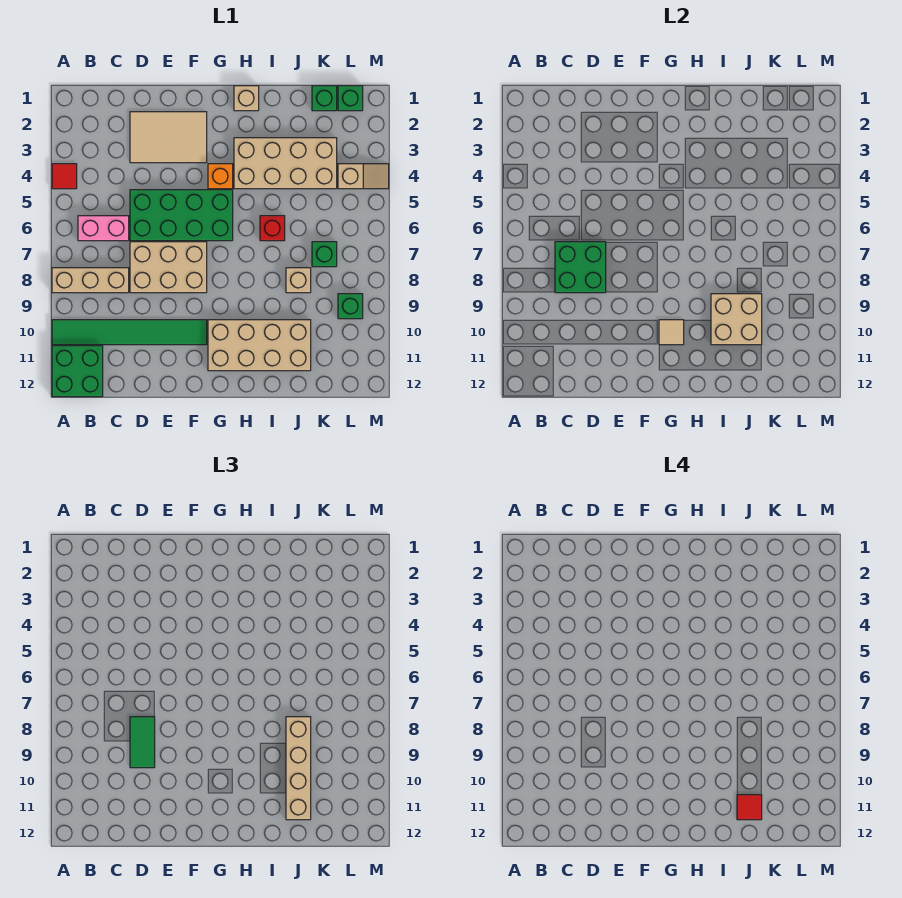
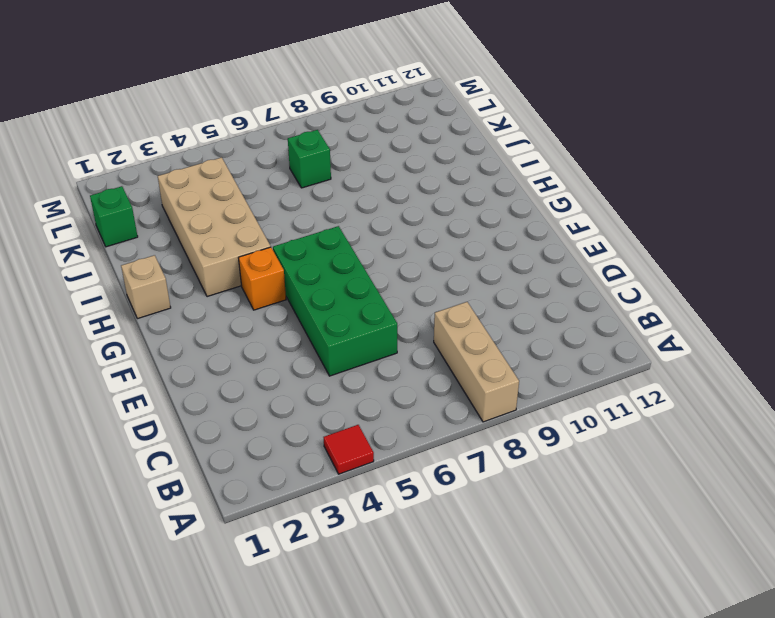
none -> green tile A10:F10 level 1
none -> green brick A11:B12 level 1
none -> pink brick B6:C6 level 1

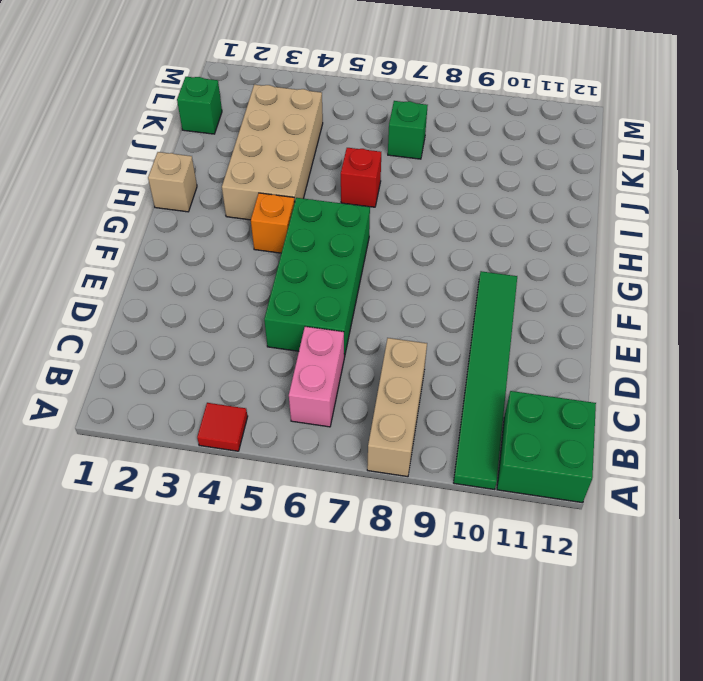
none -> tan tile D2:F3 level 1
none -> tan brick D7:F8 level 1
none -> tan brick G10:J11 level 1

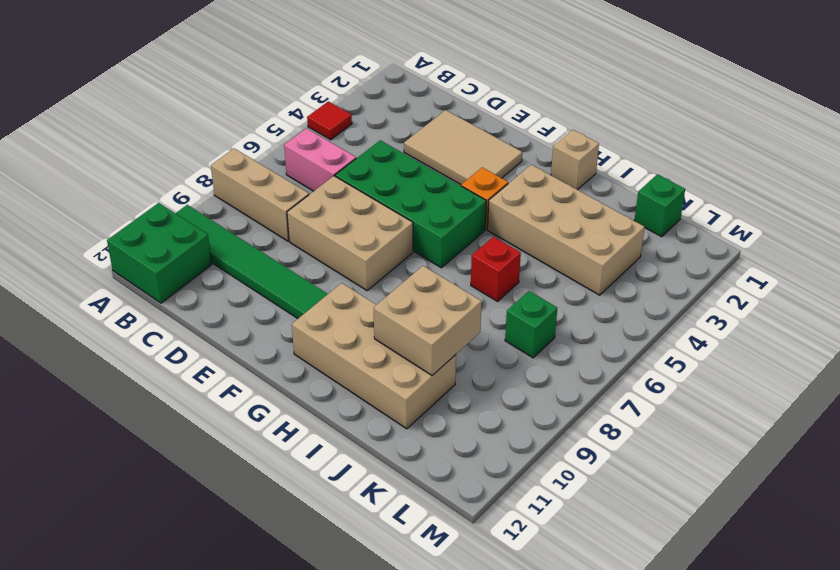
none -> tan brick J8 level 1
none -> green brick L1 level 1
none -> tan slope L4:M4 level 1 top L

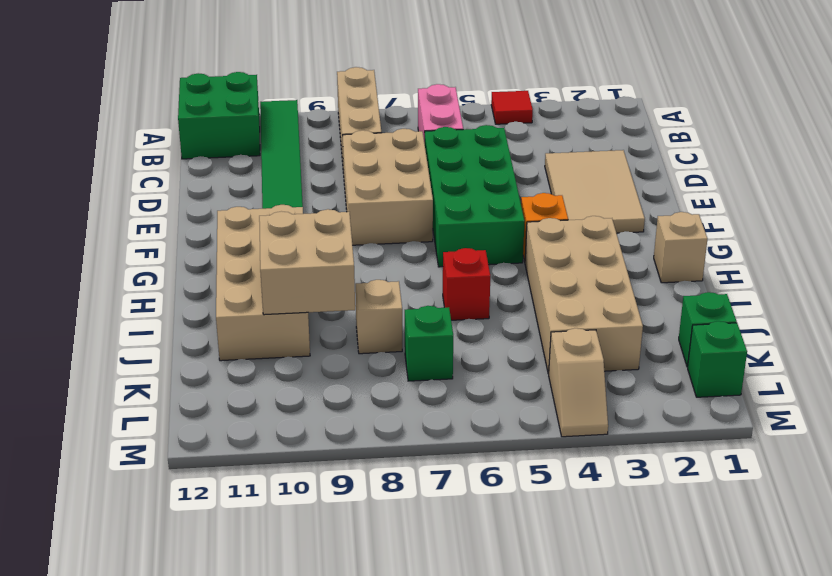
none -> green brick L9 level 1
none -> green brick C7:D8 level 2
none -> tan tile G10 level 2

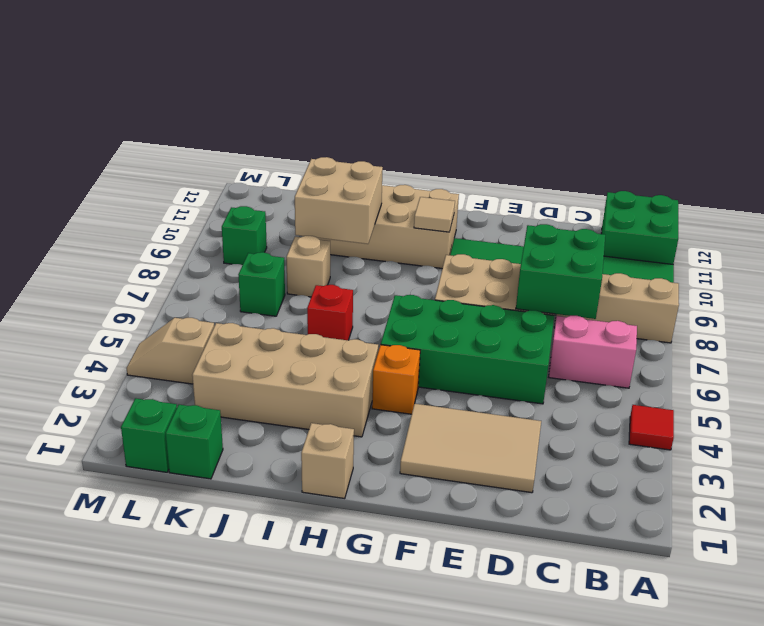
none -> green tile D8:D9 level 3
none -> tan brick J8:J11 level 3
none -> red tile J11 level 4

